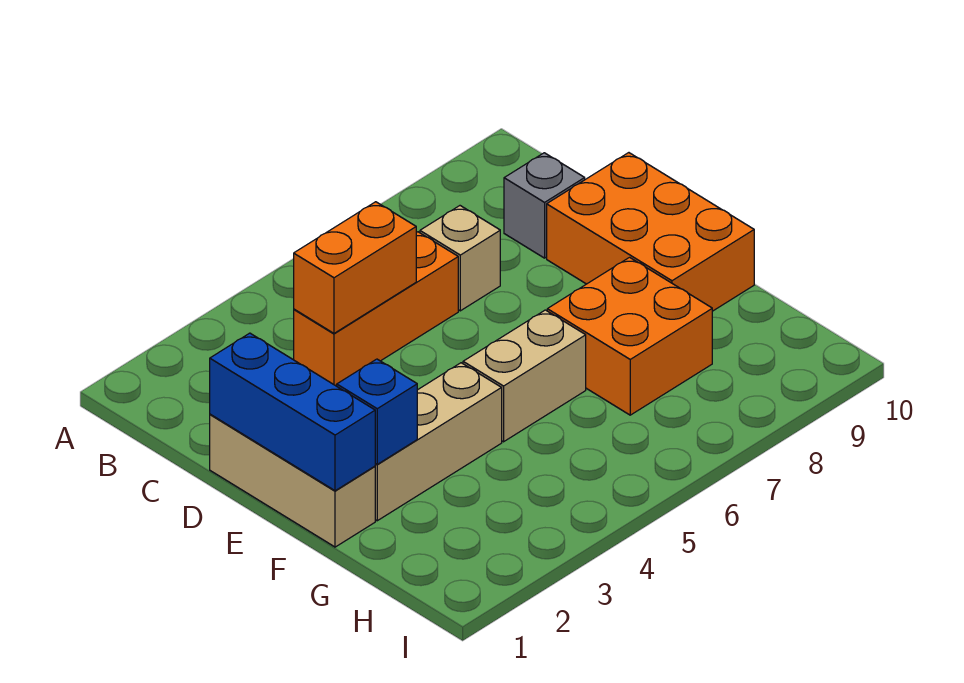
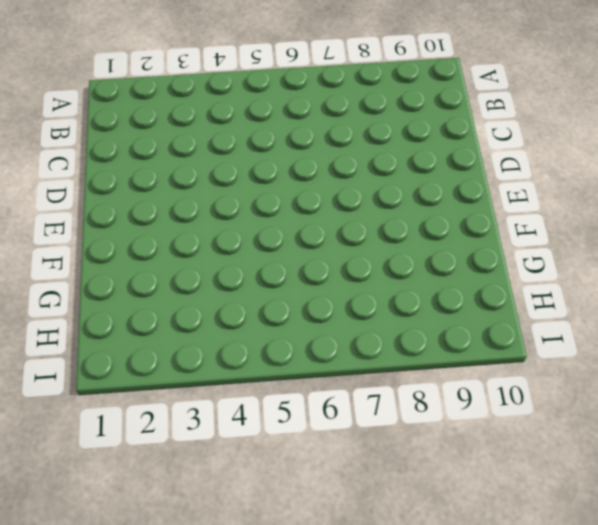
none -> orange brick C4:C6 level 1
none -> tan brick C7 level 1

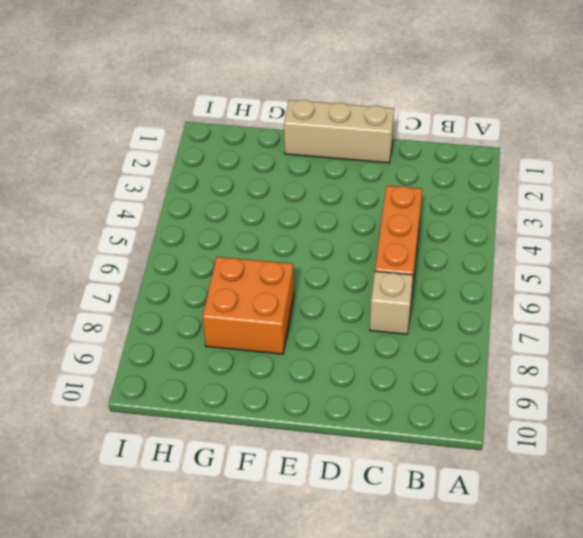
none -> grey brick C9 level 1
none -> orange brick D9:F10 level 1

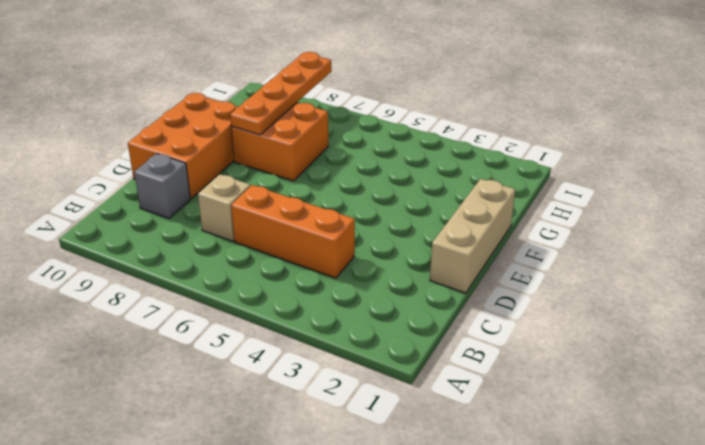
orange plate F8:I8 level 2 -> none
none -> tan brick F2:F4 level 1
none -> tan brick F5:F6 level 1

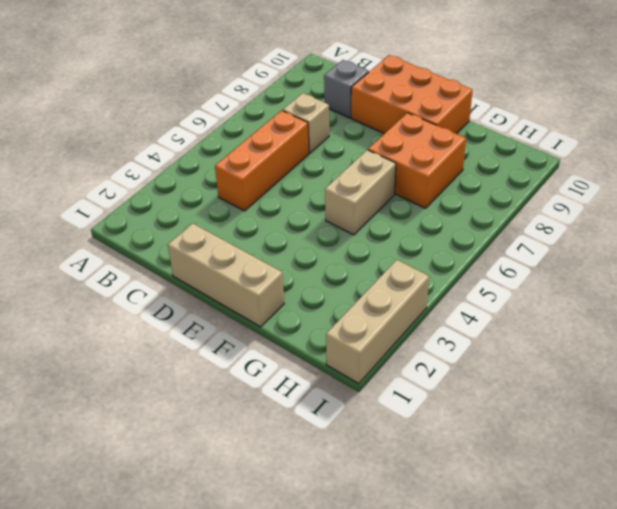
tan brick I1:I3 level 1 -> tan brick F2:F4 level 1
none -> orange brick C4:C5 level 2
none -> blue brick D1:F1 level 2

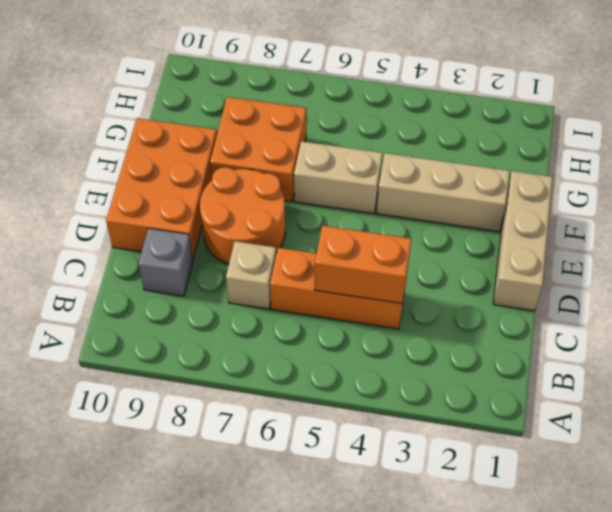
orange round brick D7:E8 level 1 -> none
none -> blue brick D1:F1 level 2
none -> blue brick F2 level 2

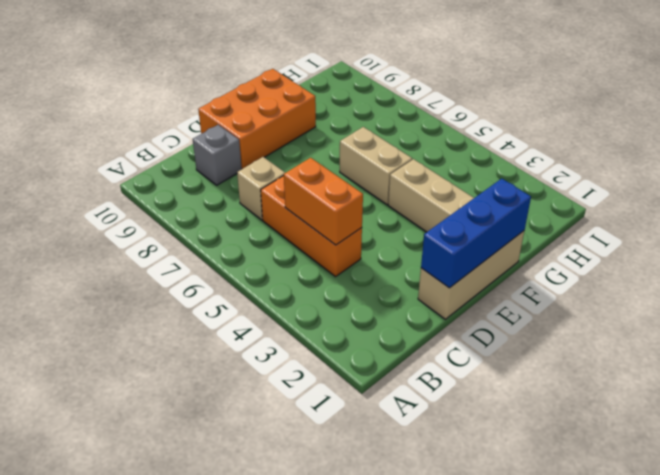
none -> orange brick F7:G8 level 1
none -> blue brick F2 level 2

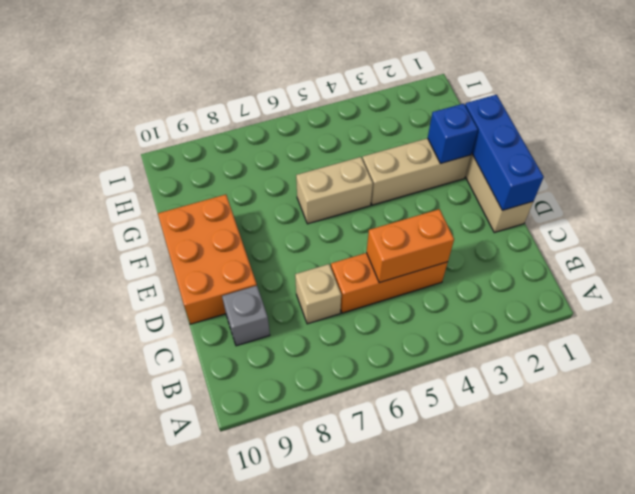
none -> orange brick F7:G8 level 1

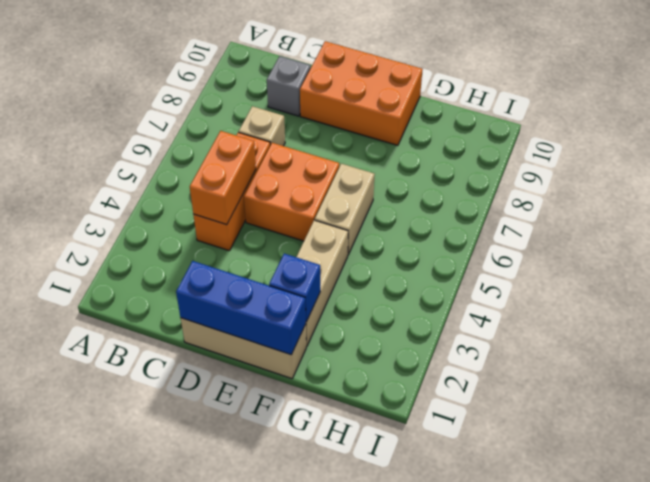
orange brick D5:E6 level 1 -> orange brick F7:G8 level 1

